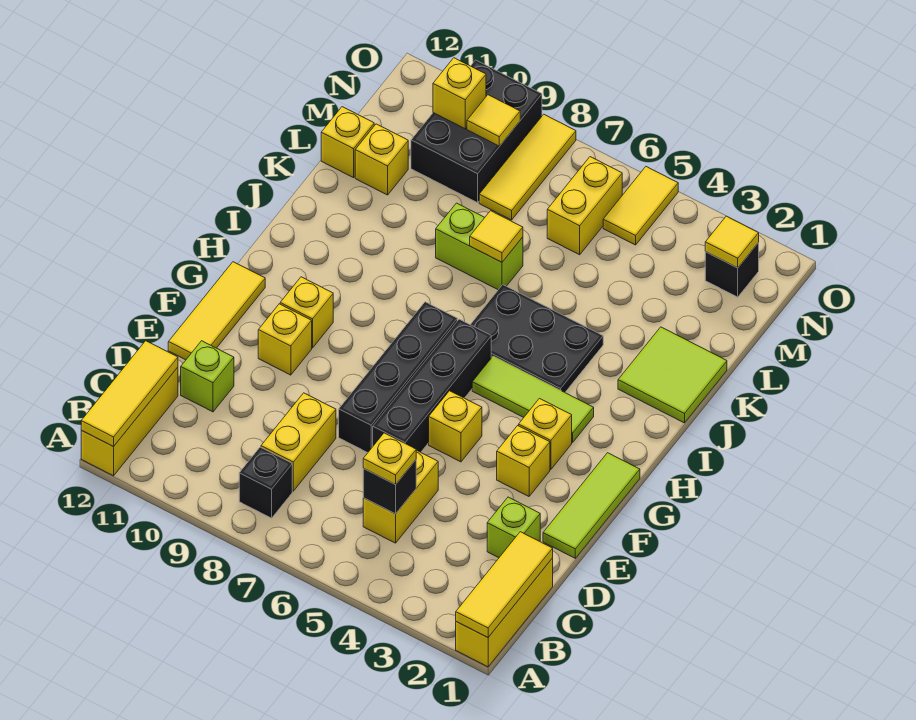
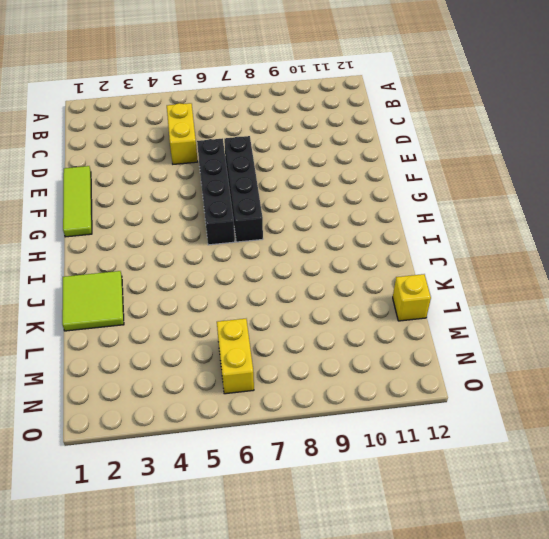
none -> yellow brick A1:C1 level 1
none -> yellow brick A12:C12 level 1
none -> black brick B8 level 1
none -> yellow brick C8:D8 level 1

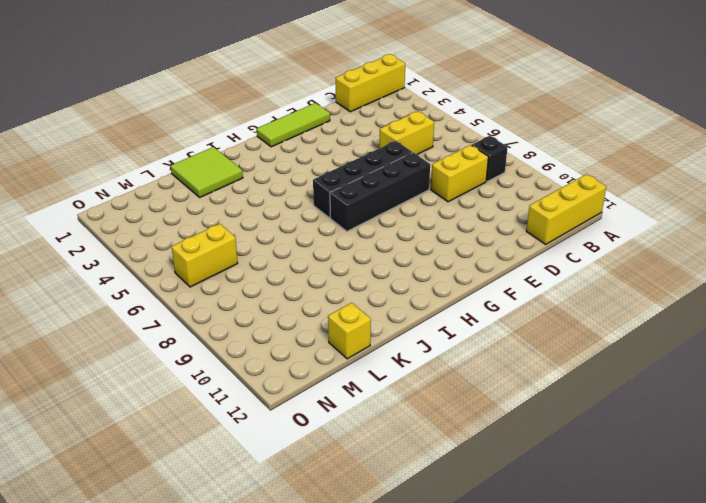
none -> lime brick D2 level 1
none -> lime brick D11 level 1
none -> yellow tile E12:G12 level 1
none -> yellow brick F3 level 1

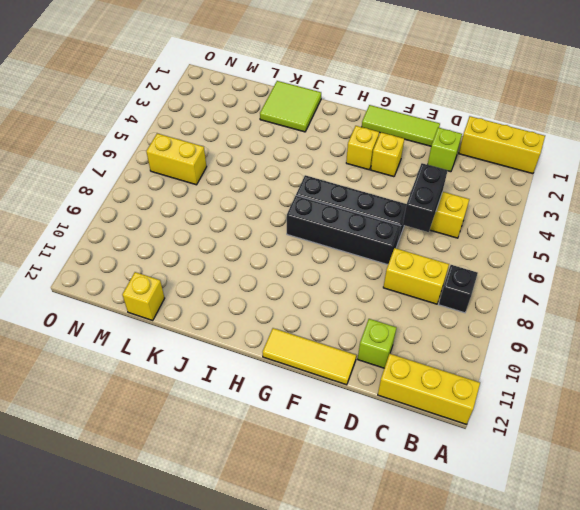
black brick D5:D6 level 2 -> none
none -> yellow brick F5 level 1
none -> yellow brick F10 level 1
none -> yellow brick G10 level 1
none -> lime tile H3:H5 level 1

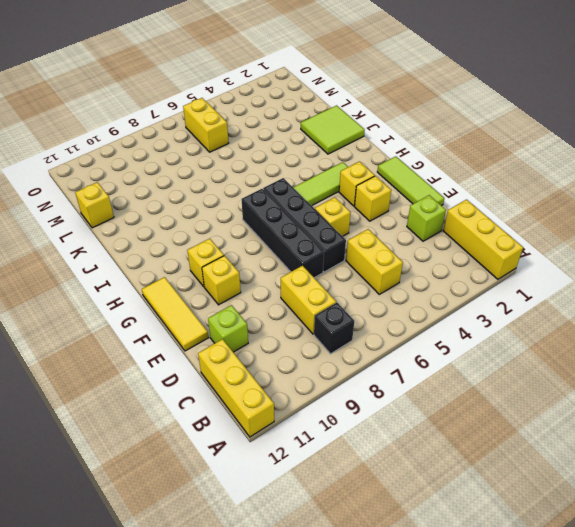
none -> black plate I4:J6 level 1
none -> lime brick K7:K8 level 1
none -> yellow brick L11 level 1
none -> yellow tile M8:O8 level 1

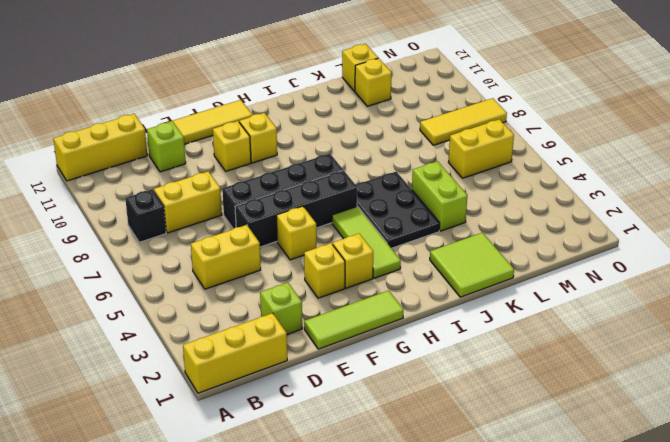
lime brick K4:K5 level 1 -> lime brick K7:K8 level 1
none -> black brick M9:O10 level 1
none -> black brick N2 level 1
none -> yellow tile N5:O5 level 1
none -> yellow tile A1:C1 level 2

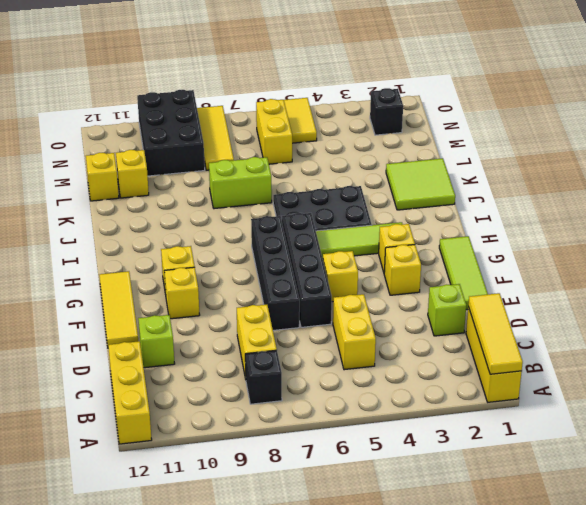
none -> yellow tile A12:C12 level 2
none -> black brick C5 level 2
none -> yellow tile K7 level 2
none -> yellow tile N2 level 2

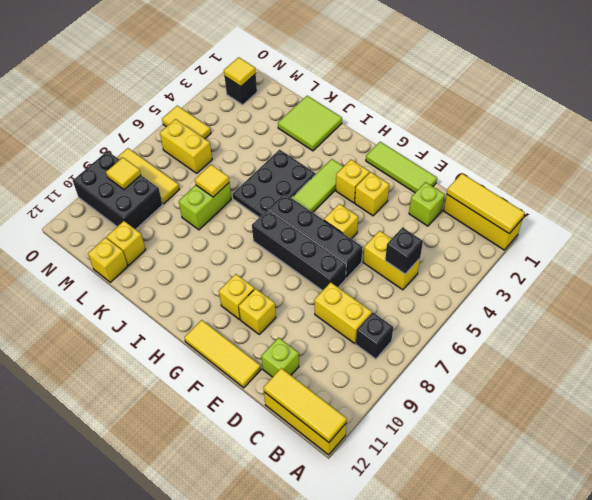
none -> yellow brick N10 level 2
none -> yellow plate C5 level 3

